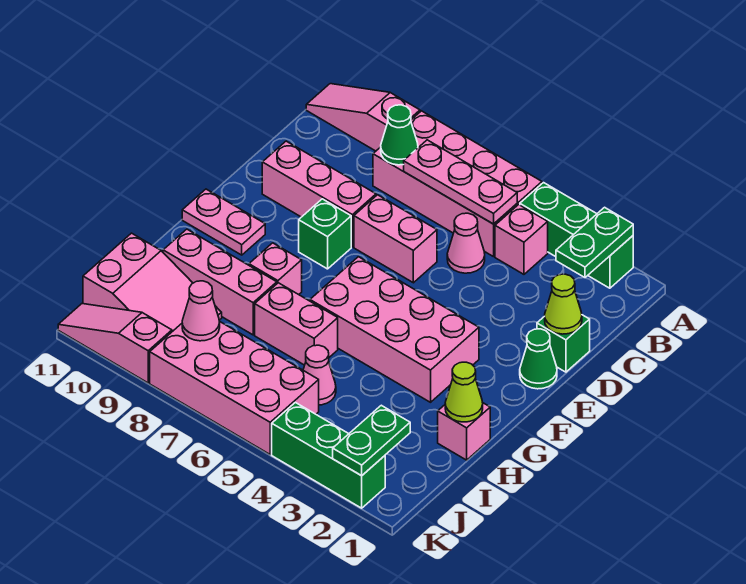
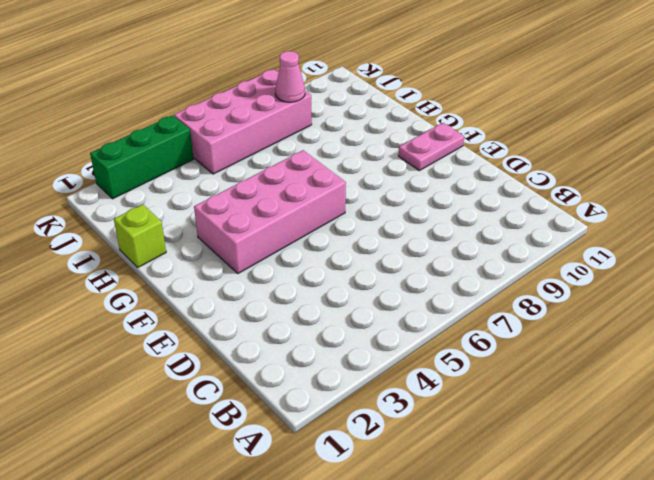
lime brick H1 level 1 -> pink brick H1 level 1
none -> green brick A2:A4 level 1
none -> pink brick A5:B8 level 1
none -> pink slope A9:A11 level 1 top 9

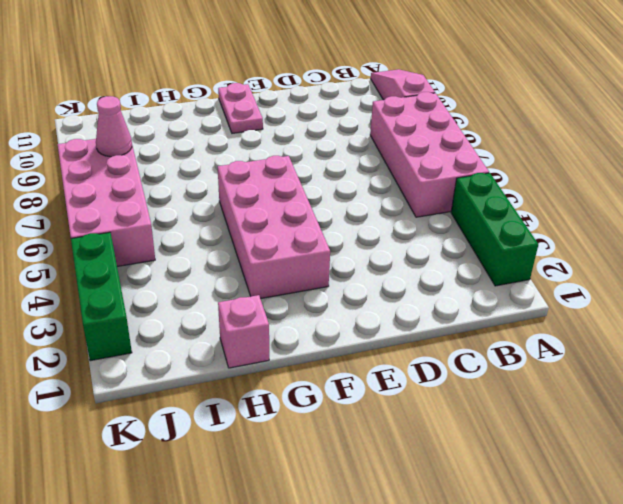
none -> pink brick B4 level 1
none -> pink cone C5 level 1
none -> green brick D1 level 1

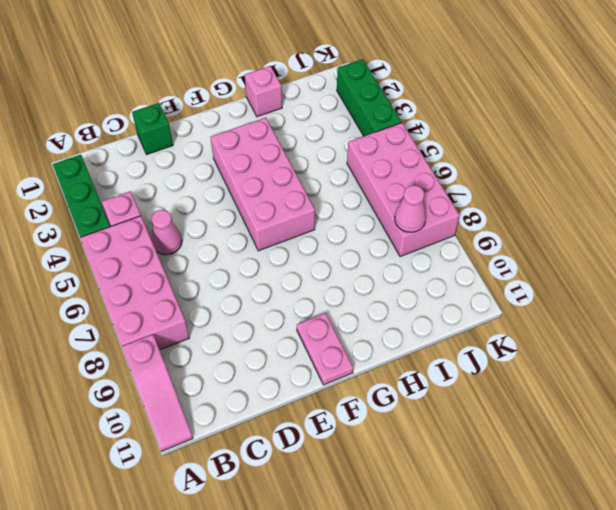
none -> pink brick D6:D7 level 1
none -> pink brick D8:D10 level 1
none -> green cone E1 level 1

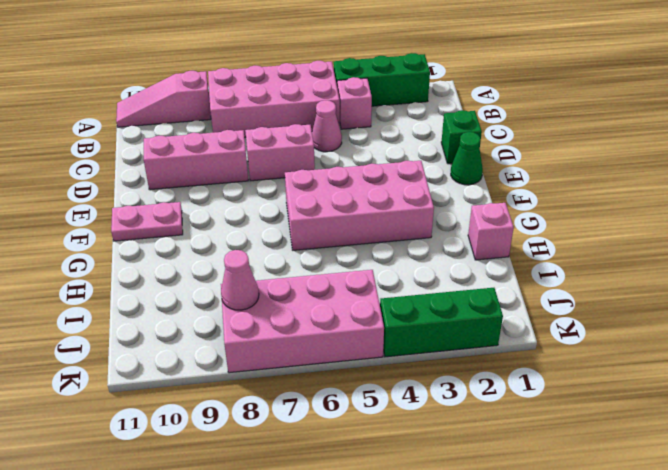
none -> green brick E8 level 1
none -> pink brick G8 level 1
none -> pink brick H6:H7 level 1

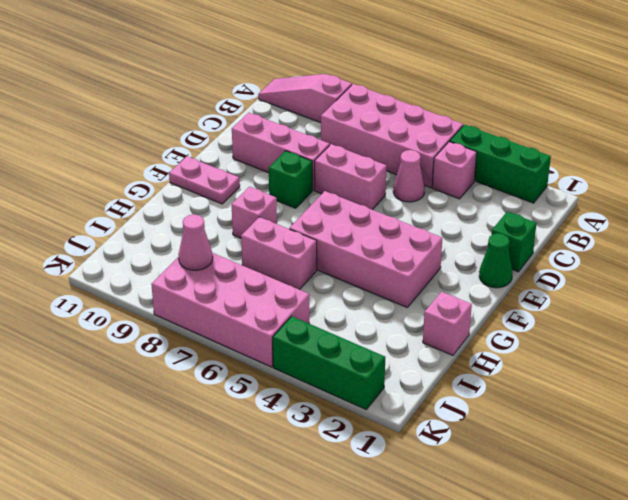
none -> pink brick H8:H10 level 1
none -> pink cone I5 level 1
none -> pink slope I9:J11 level 1 top 11

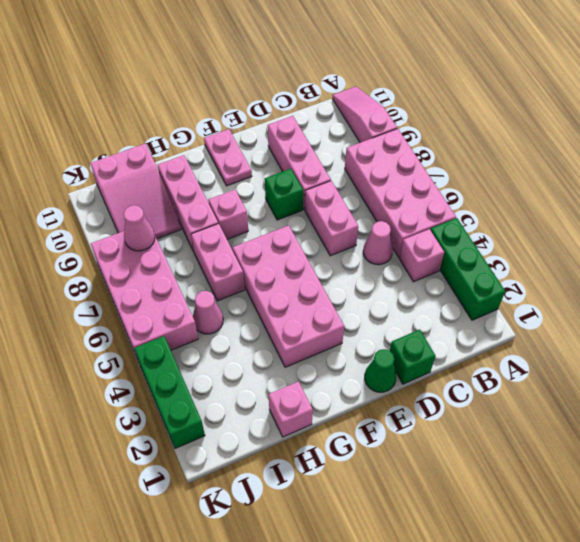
none -> pink slope K9:K11 level 1 top 9
none -> green plate A2:B2 level 2
none -> pink plate B5:B7 level 2

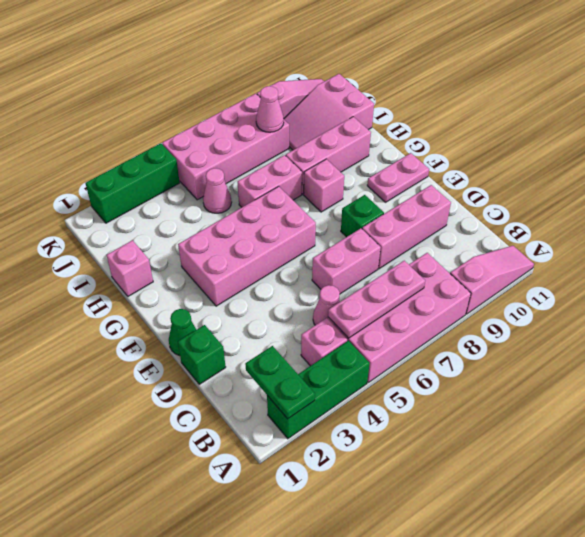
none -> green cone B8 level 2
none -> lime cone D1 level 2
none -> lime cone H1 level 2

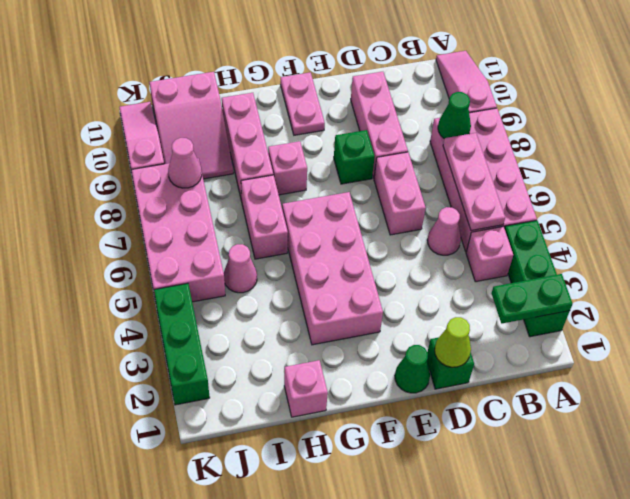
none -> lime cone H1 level 2
none -> green plate J2:K2 level 2

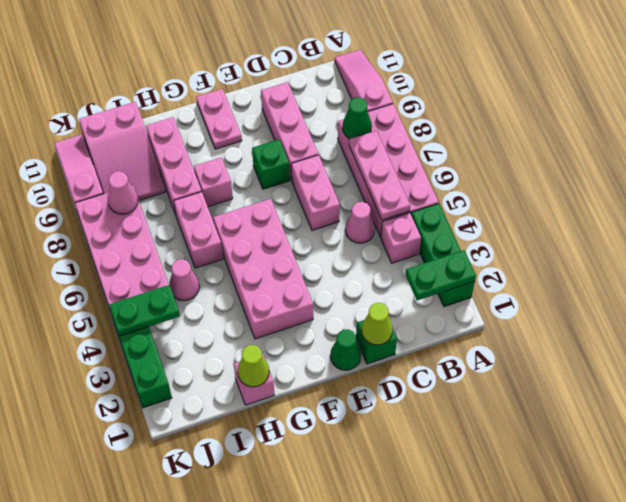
green plate J4:K4 level 2 -> green plate J2:K2 level 2

